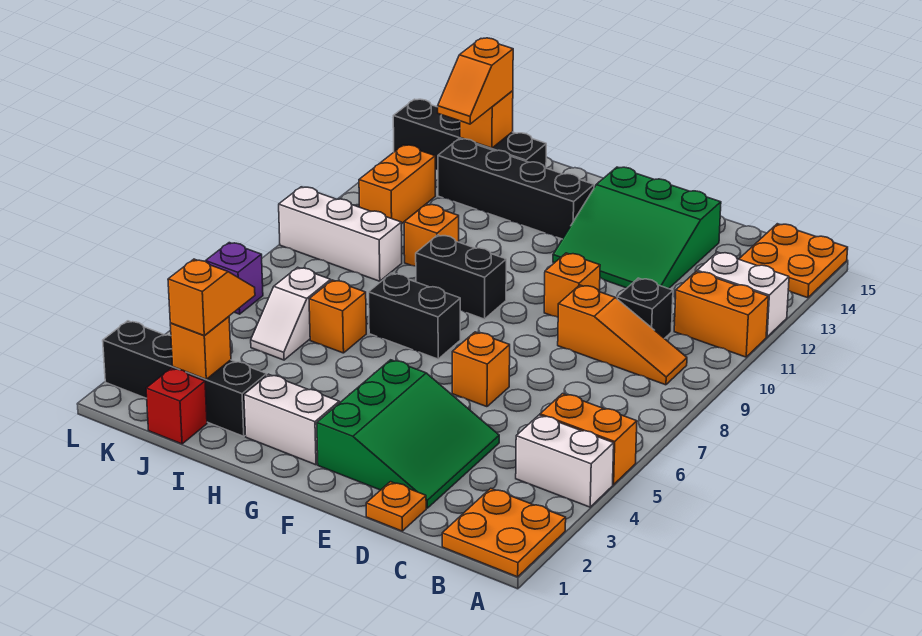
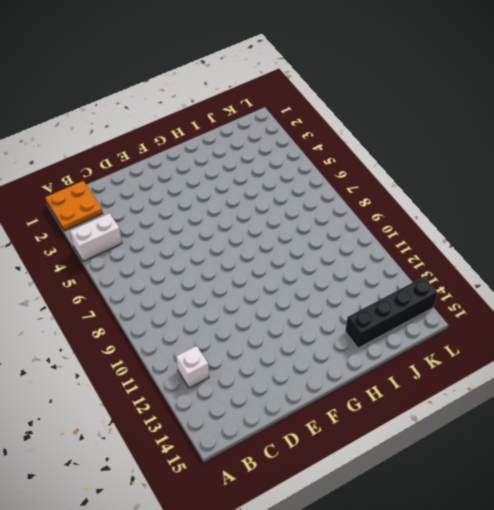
white brick B12 level 1 -> white brick A12:B12 level 1
none -> orange brick A5:B5 level 1
none -> orange brick A11:B11 level 1
none -> orange plate A14:B15 level 1
none -> orange slope B9:D9 level 1 top D

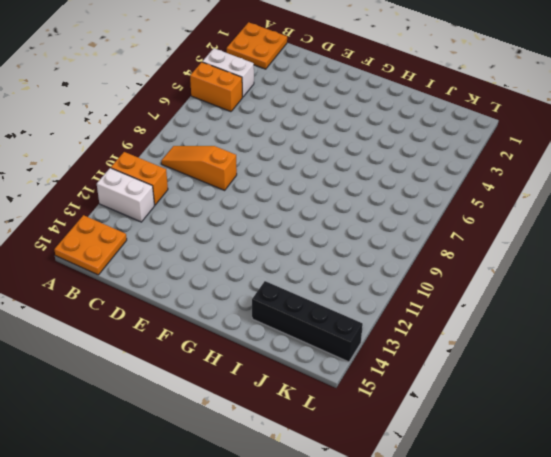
none -> black brick C10 level 1
none -> orange plate D1 level 1
none -> green slope D2:F4 level 1 top F
none -> green slope D12:F14 level 1 top 14

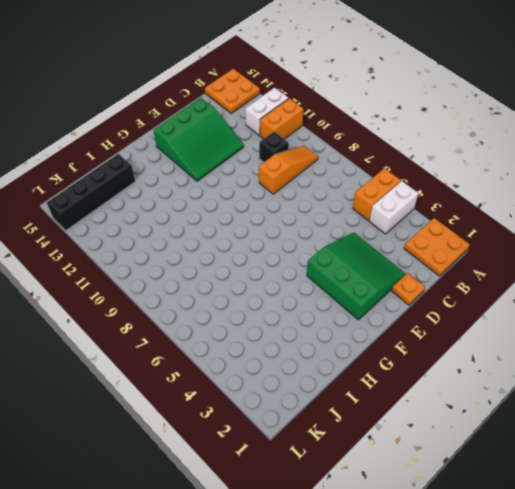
none -> orange brick E6 level 1
none -> orange brick E10 level 1
none -> white brick G2:H2 level 1
none -> black brick G7:H7 level 1

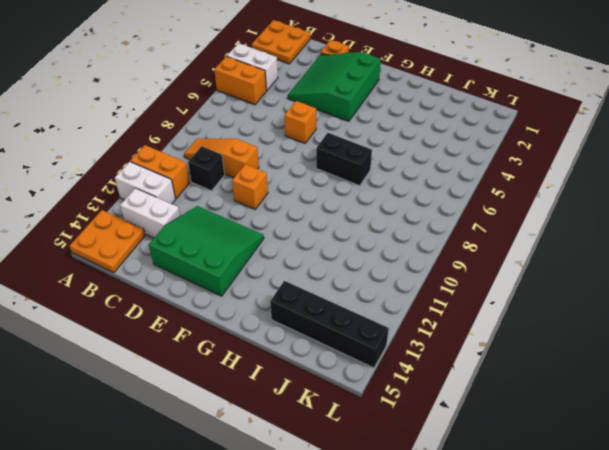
white brick B13:C13 level 1 -> white brick G2:H2 level 1
none -> black brick G9:H9 level 1
none -> black brick G13:J13 level 1
none -> black brick I2:L2 level 1
none -> orange brick I6 level 1

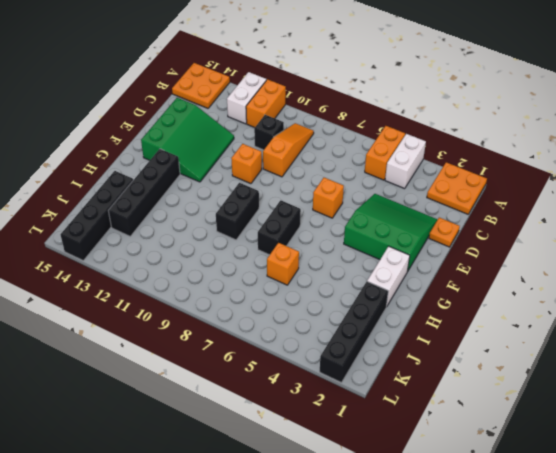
none -> orange brick I10 level 1
none -> red brick J1 level 1
none -> white slope J5:J6 level 1 top 6
none -> white brick J9:L9 level 1

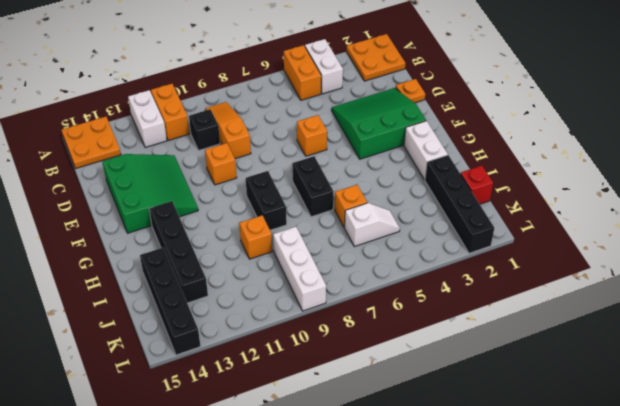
none -> orange brick K11:K12 level 1
none -> purple brick L6 level 1
none -> orange brick J2 level 2
none -> orange brick J14 level 2

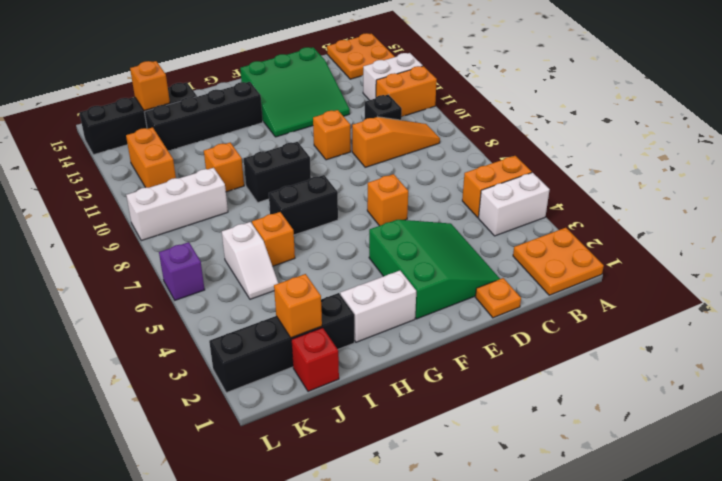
none -> orange slope J2:J3 level 3 top 2
none -> orange slope J13:J14 level 3 top 14

